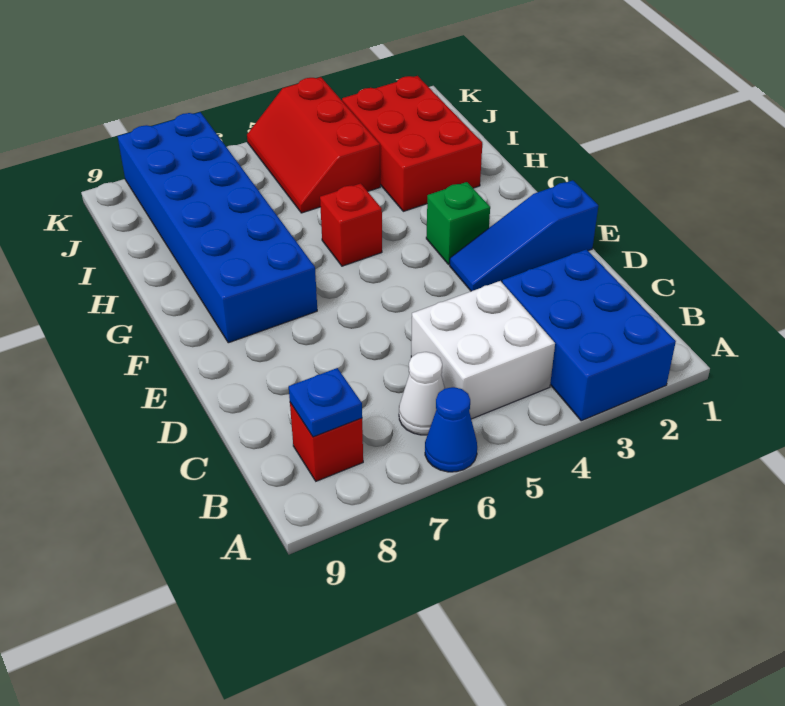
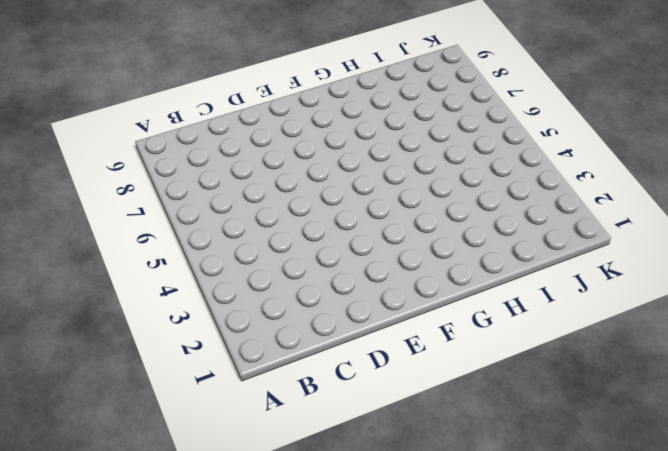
none -> blue brick A2:C3 level 1
none -> blue cone A6 level 1
none -> white brick B4:C5 level 1

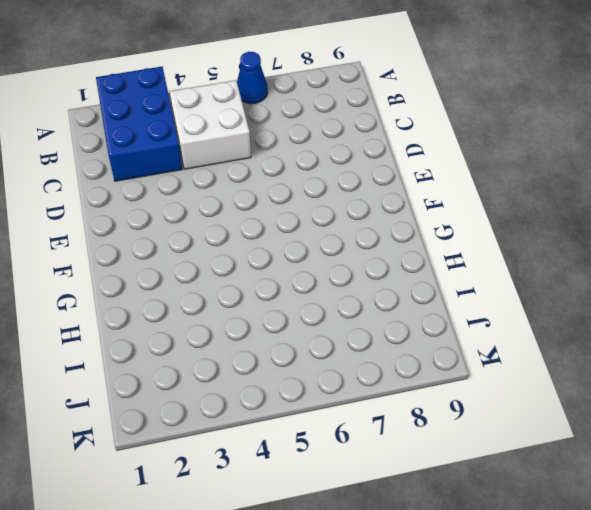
none -> white cone B6 level 1
none -> red brick B8 level 1
none -> blue slope E1:E3 level 1 top 1

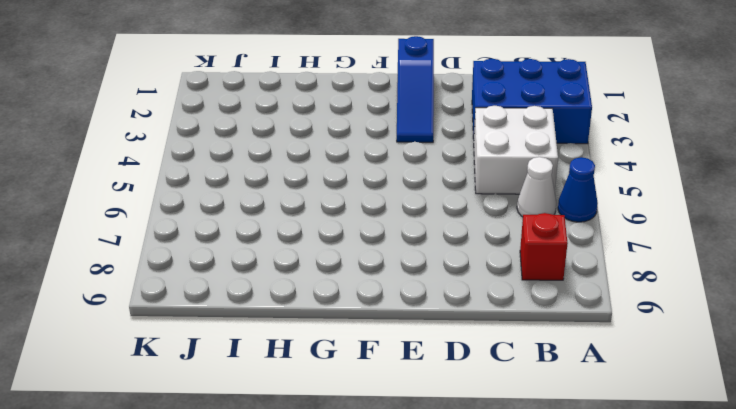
none -> green brick F3 level 1
none -> blue brick F7:K8 level 1
none -> red brick G5 level 1

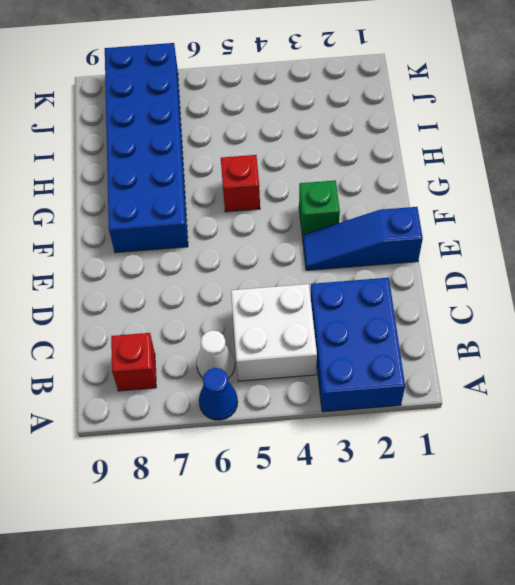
none -> red brick H2:J3 level 1
none -> red slope I4:K5 level 1 top 4
none -> blue plate B8 level 2

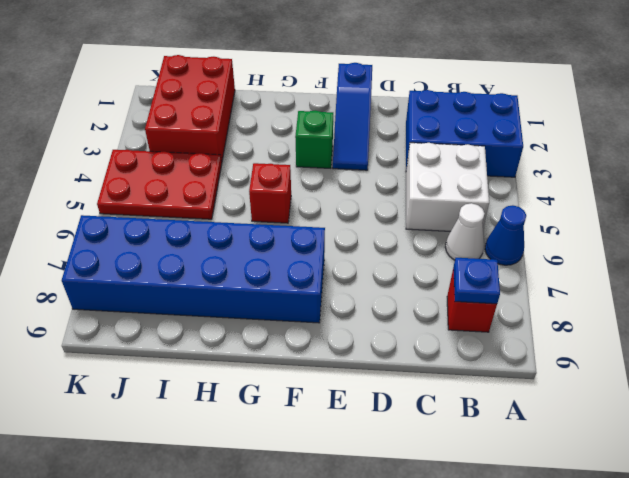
red brick I1:J3 level 1 -> red brick H2:J3 level 1
red plate I4:K5 level 1 -> red slope I4:K5 level 1 top 4

